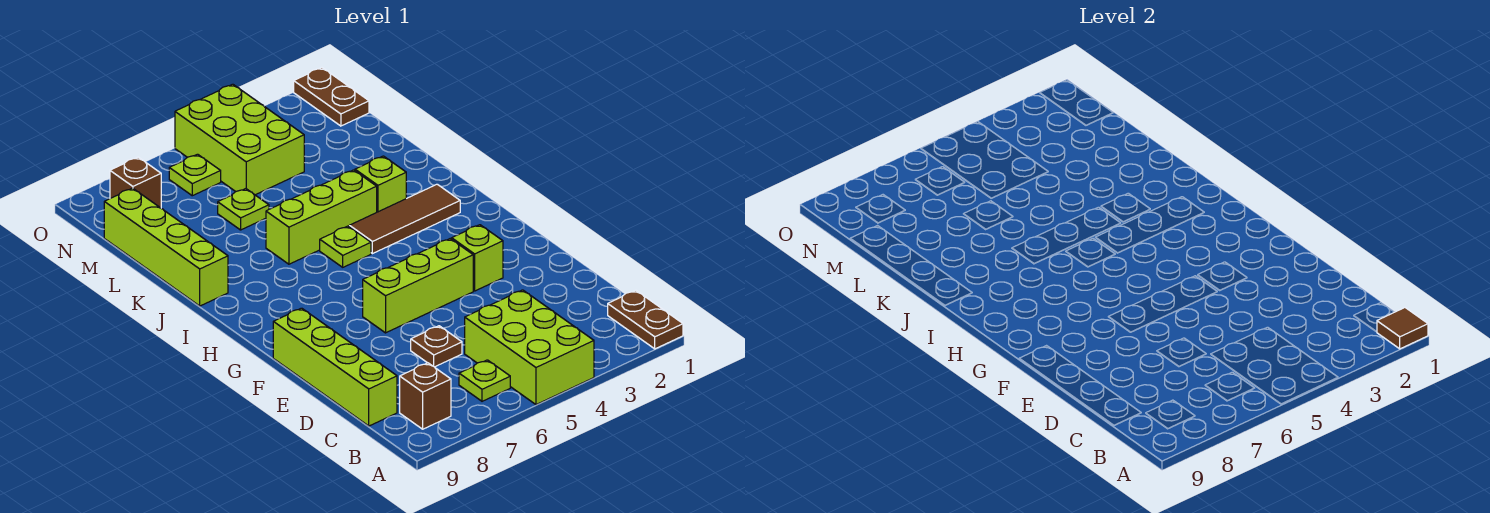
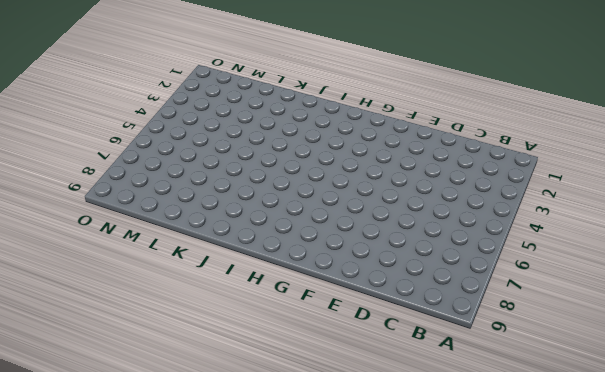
none -> brown plate A1:B1 level 1
none -> lime brick A4:C5 level 1
none -> lime plate B6 level 1

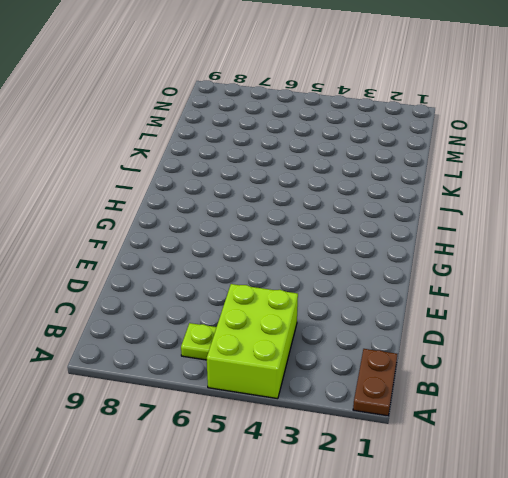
none -> brown brick B8 level 1
none -> lime brick C9:F9 level 1
none -> brown plate D6 level 1

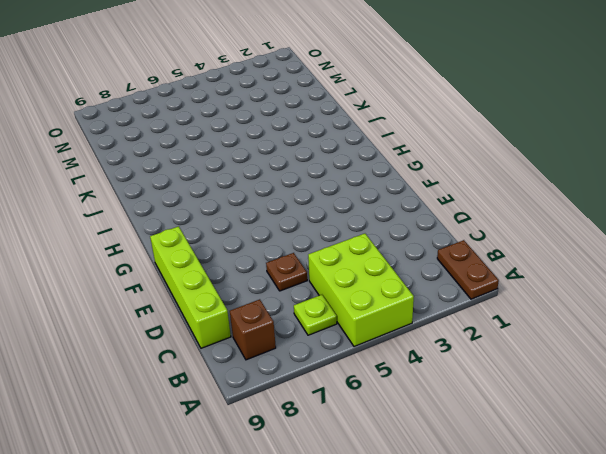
none -> lime brick F3 level 1
none -> lime brick F4:F6 level 1
none -> brown tile I2:I4 level 1

